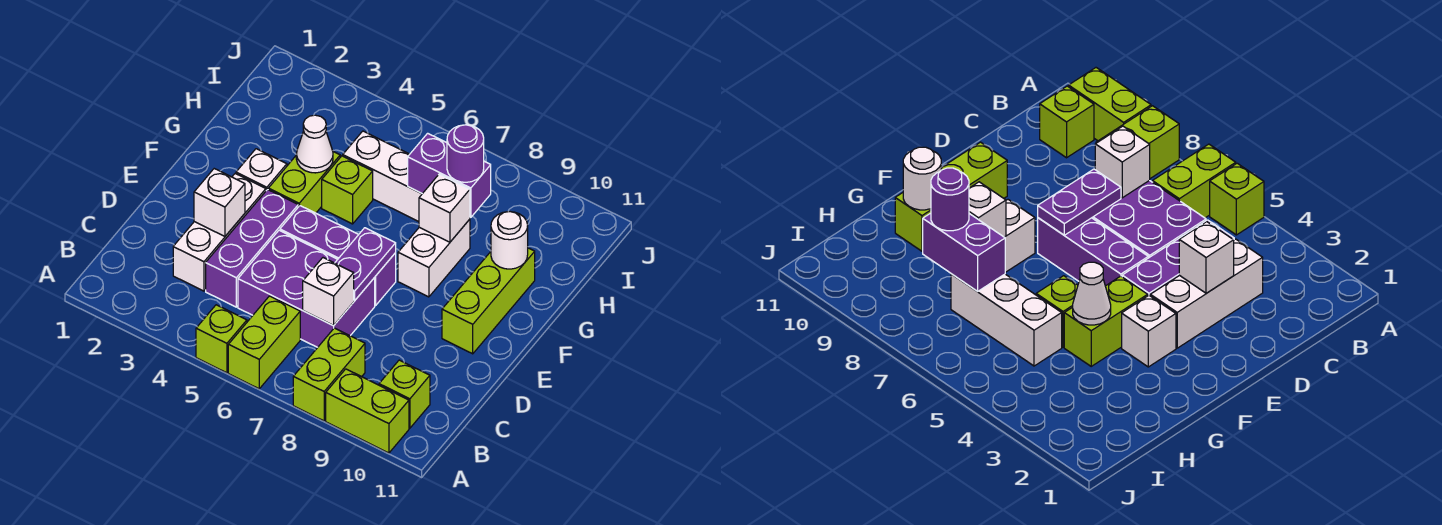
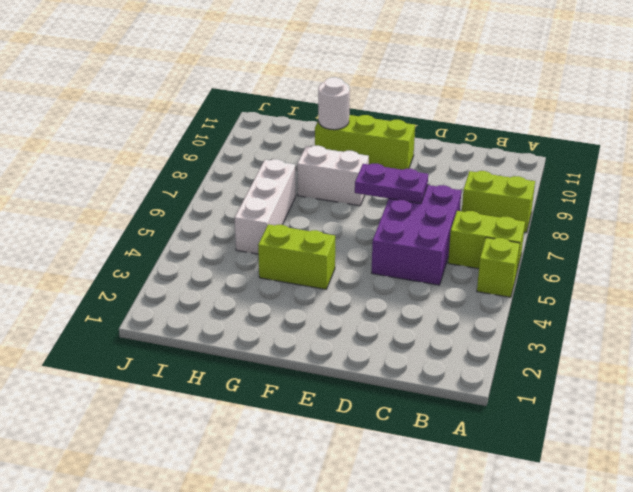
none -> lime brick A9:A10 level 1
none -> lime brick B10 level 1
none -> white brick C3:E3 level 1

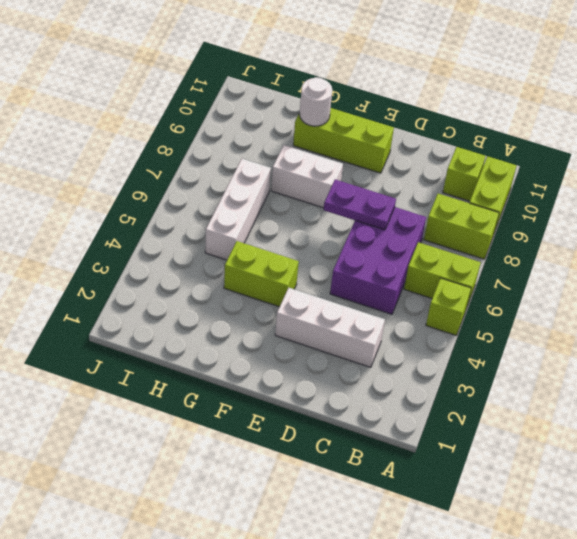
none -> purple brick C4:E4 level 1
none -> purple brick E5:E7 level 1
none -> white brick F3 level 1

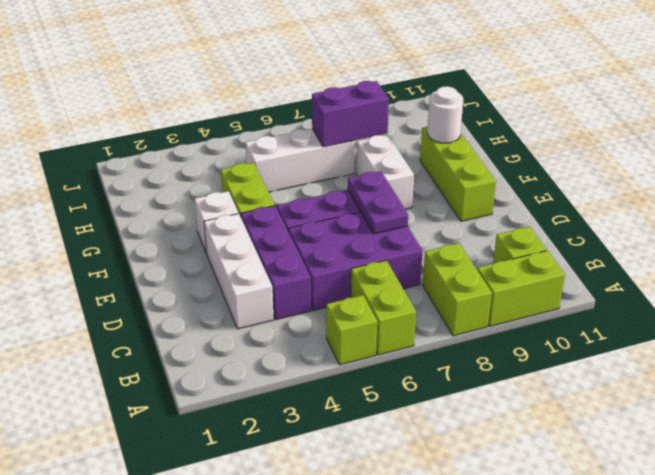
none -> lime brick G5 level 1
none -> white brick C7 level 2
none -> white brick D3 level 2

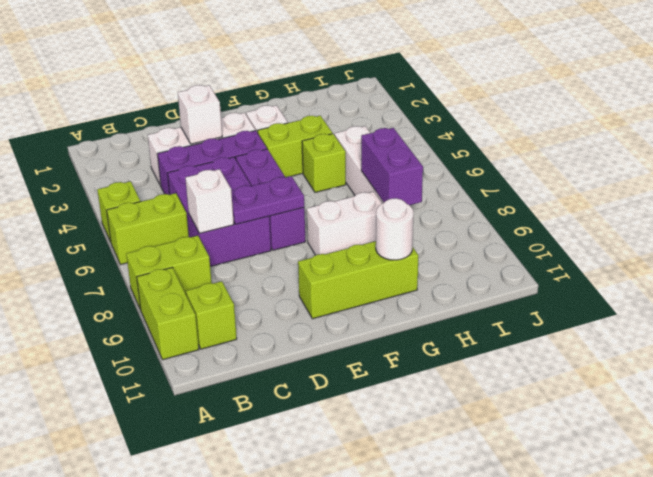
none -> white cone G4 level 2
none -> white brick G8 level 2
none -> purple round brick H8 level 3

